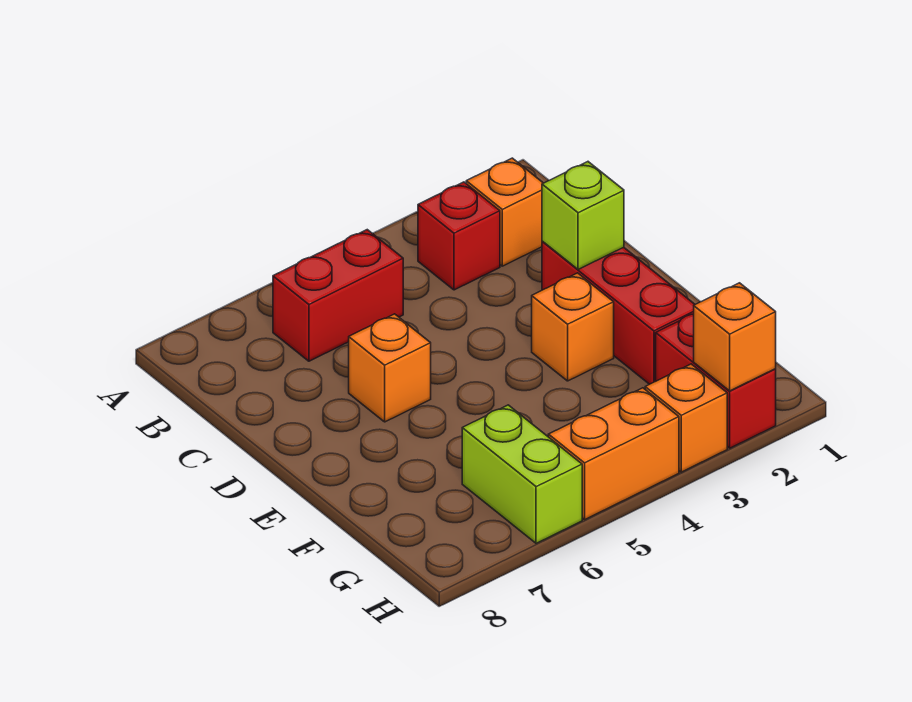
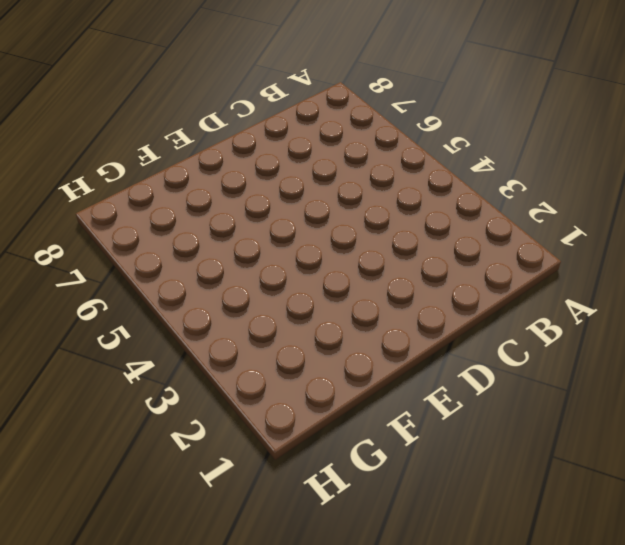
none -> orange brick B2 level 1
none -> red brick B3 level 1
none -> red brick B5:B6 level 1

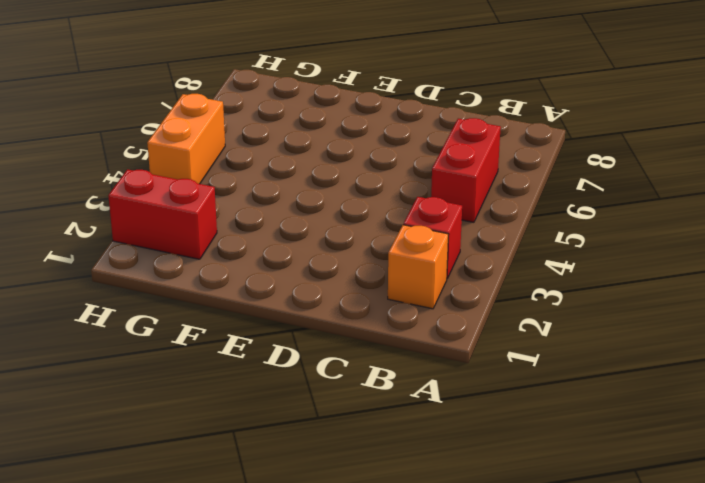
none -> red brick D2:F2 level 1
none -> orange brick D6 level 1
none -> orange brick E3 level 1

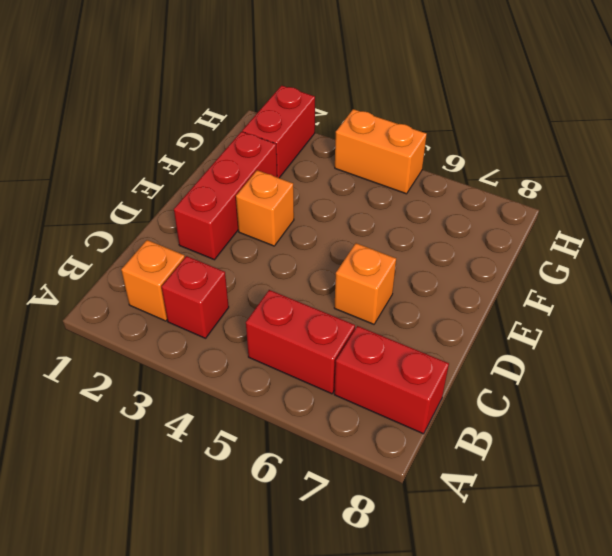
red brick B7:B8 level 1 -> none
none -> lime brick G6:H6 level 1
none -> orange brick H3 level 1
none -> lime brick D2 level 2

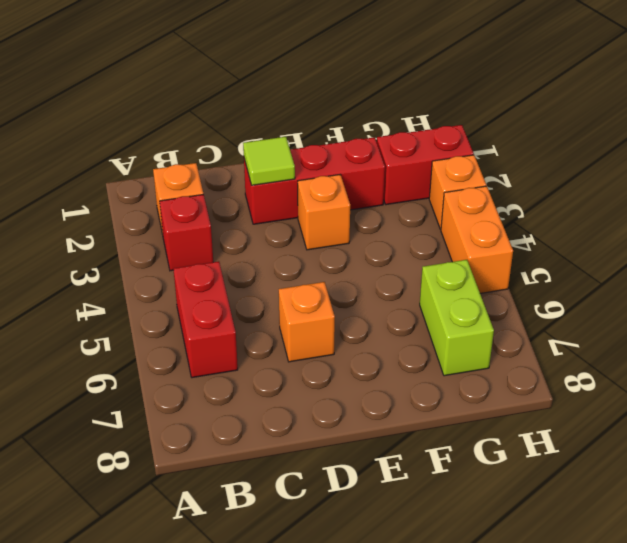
lime tile D2 level 2 -> lime brick D2 level 2
lime brick G6:G7 level 1 -> lime brick G6:H6 level 1
none -> orange brick H2 level 2

